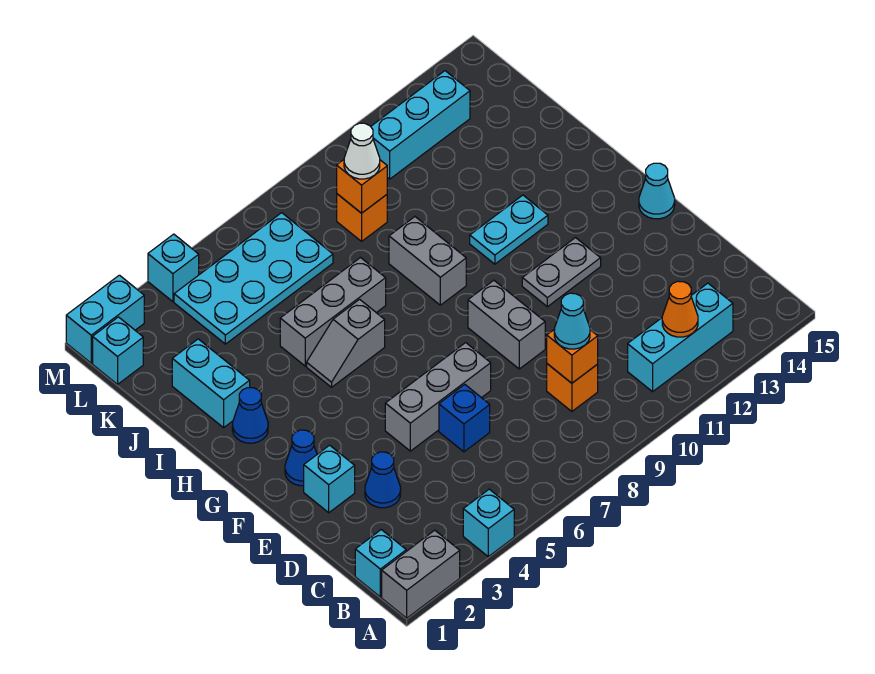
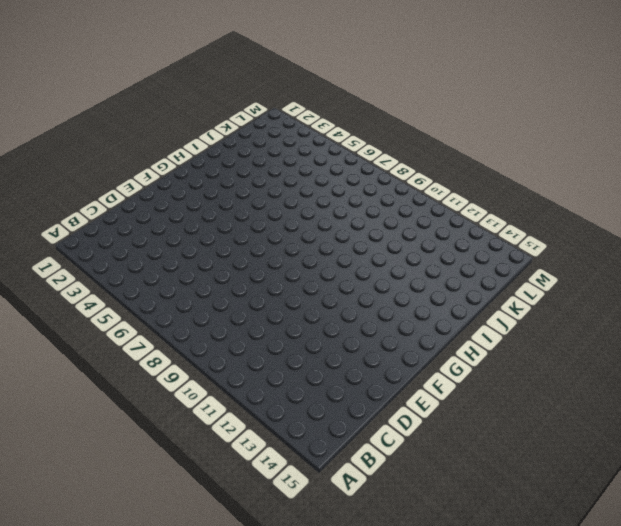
none -> grey brick A1:A2 level 1
none -> cyan brick A4 level 1
none -> cyan brick B1 level 1
none -> cyan brick B11:B13 level 1

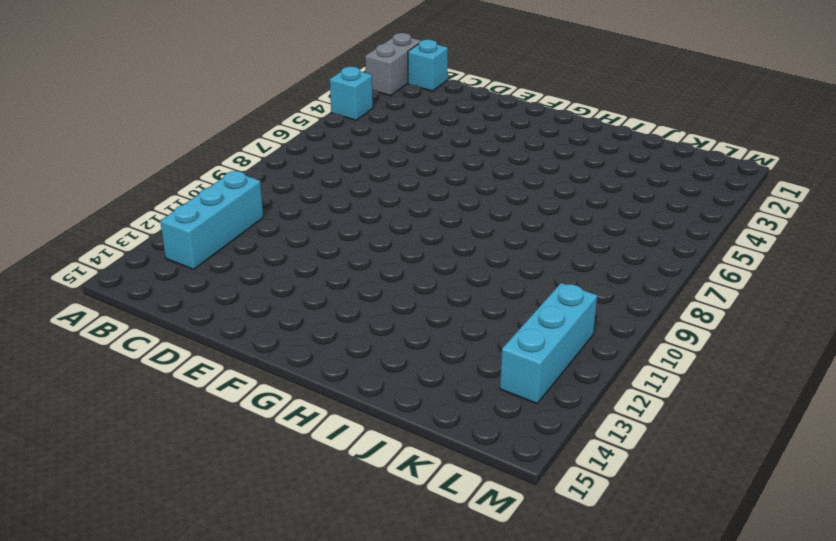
none -> orange brick C9 level 1
none -> blue cone D3 level 1
none -> blue brick D6 level 1
none -> cyan brick E2 level 1

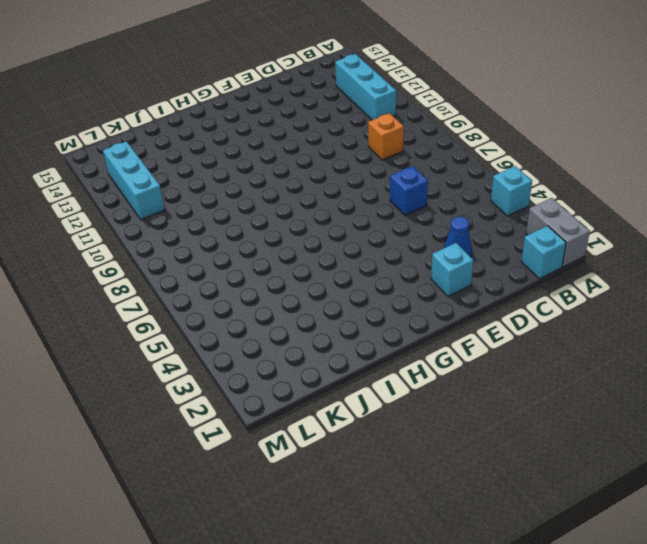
none -> grey brick E5:E7 level 1
none -> grey brick E9:F9 level 1
none -> blue cone F2 level 1
none -> grey plate F11:F12 level 1

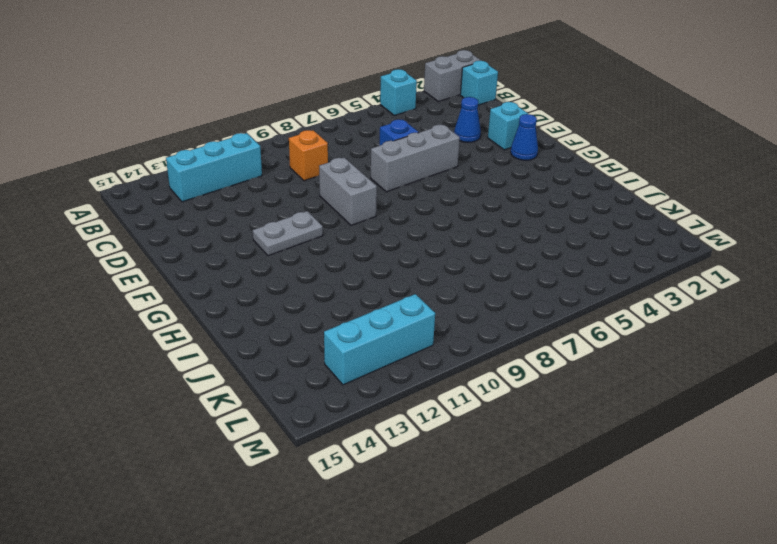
none -> cyan cone F15 level 1
none -> blue cone H2 level 1
none -> grey slope H5:H6 level 1 top 6
none -> grey brick H9:I9 level 1

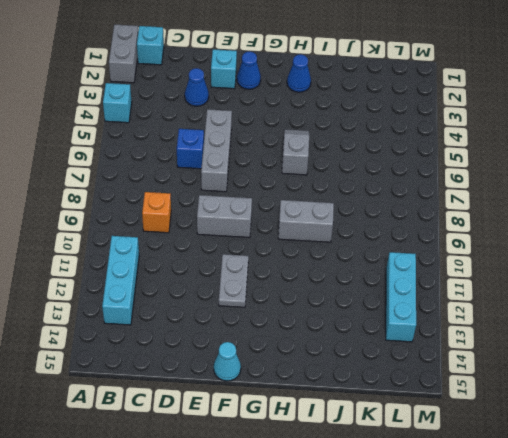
none -> cyan plate H11:H12 level 1
none -> cyan brick I2:J2 level 1
none -> grey brick I5:I7 level 1
none -> cyan plate K4:L7 level 1

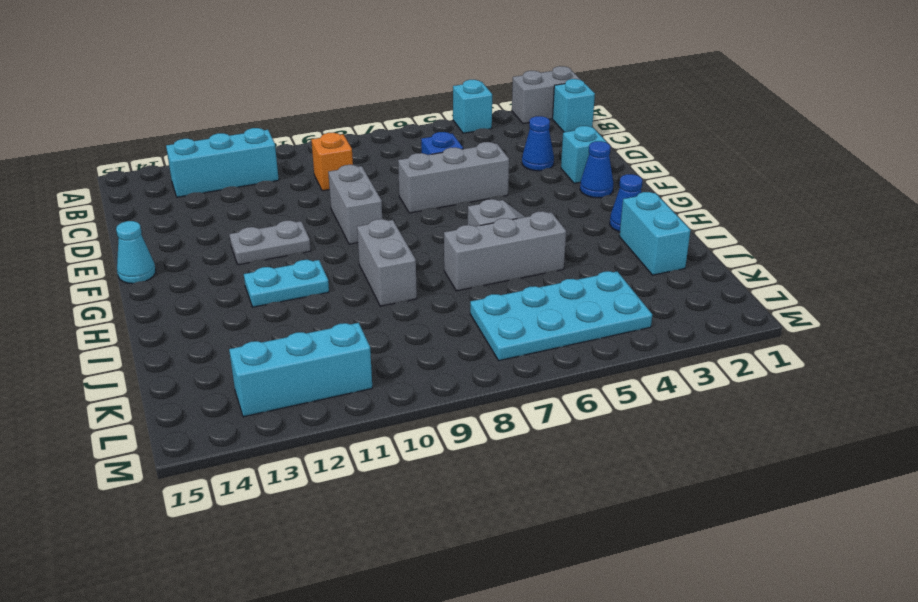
none -> orange brick K9 level 1
none -> cyan brick L1 level 1
none -> cyan brick M1:M2 level 1
none -> cyan brick M4 level 1

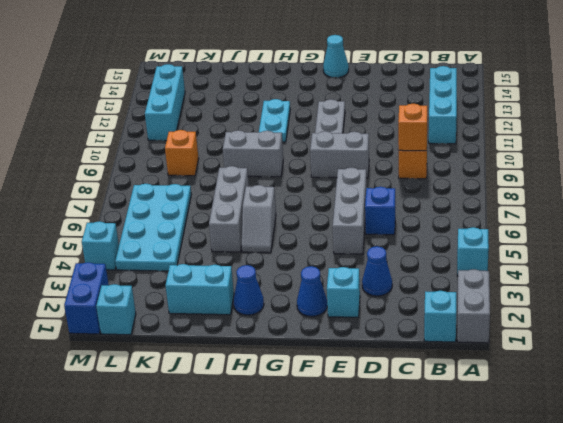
blue brick M1:M2 level 1 -> cyan brick M1:M2 level 1
none -> orange cone B12 level 2
none -> orange brick K9 level 2
none -> cyan cone C9 level 3
none -> white cone K9 level 3

